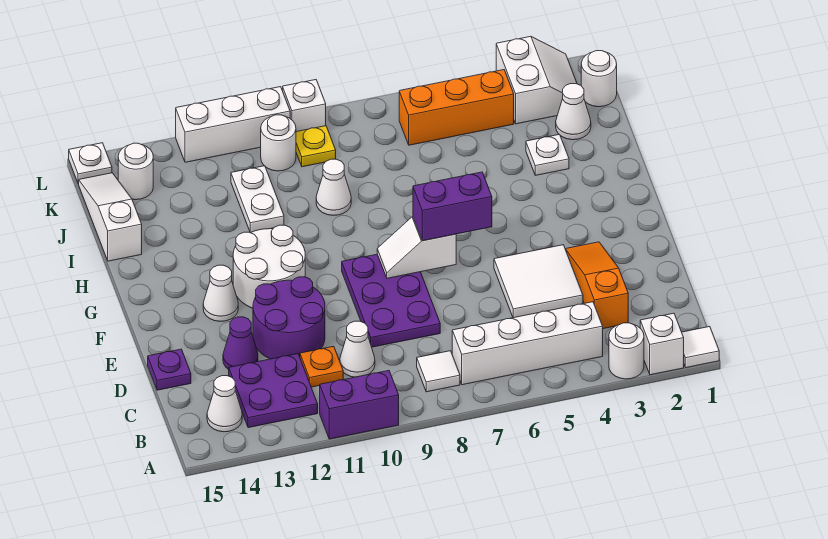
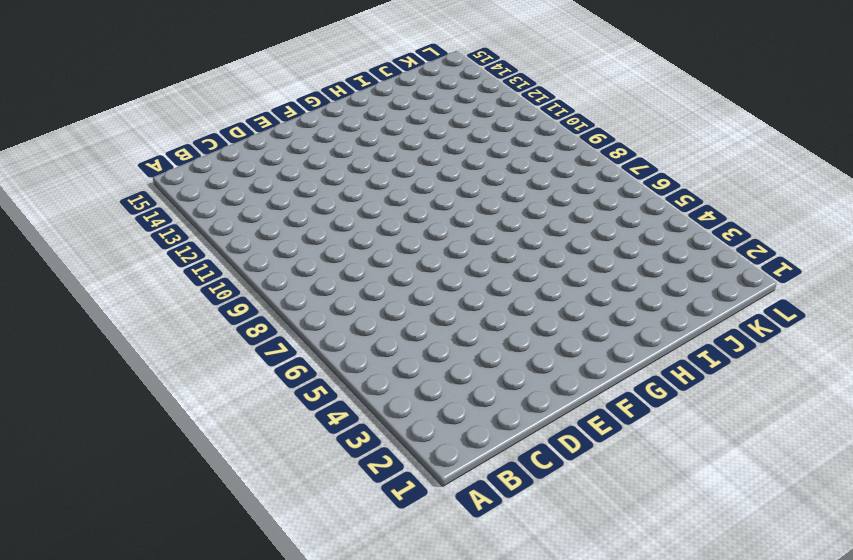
none -> white tile A1 level 1
none -> white brick A2 level 1
none -> white round brick A3 level 1
none -> purple brick A10:A11 level 1

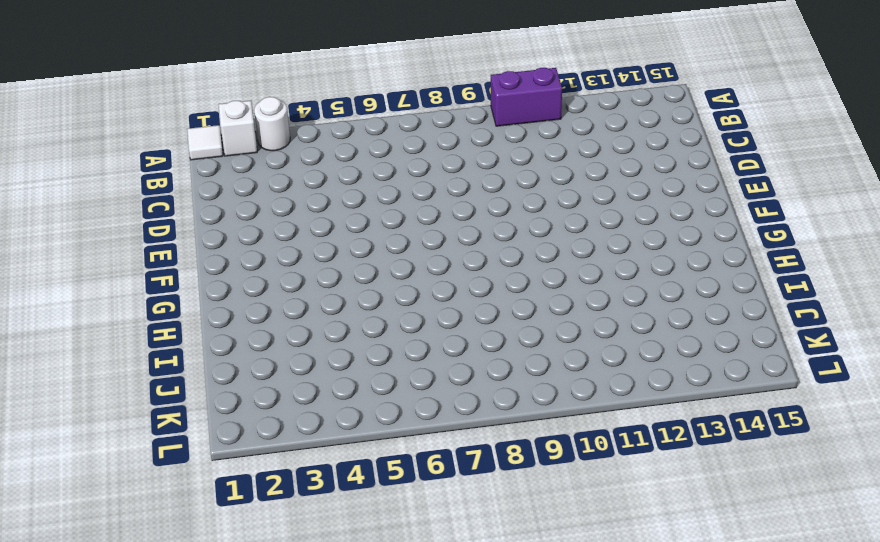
none -> white brick B4:B7 level 1
none -> white tile B8 level 1
none -> purple plate B12:C13 level 1
none -> white cone B14 level 1

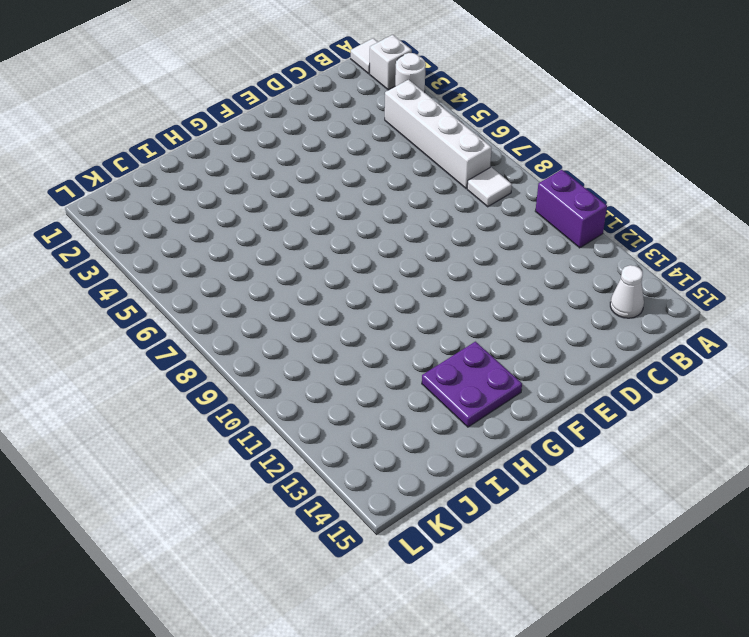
purple plate G13:H14 level 1 -> purple plate B12:C13 level 1
none -> orange slope C3:E3 level 1 top C
none -> white cone C10 level 1
none -> orange plate C11 level 1
none -> white tile D4:E5 level 1

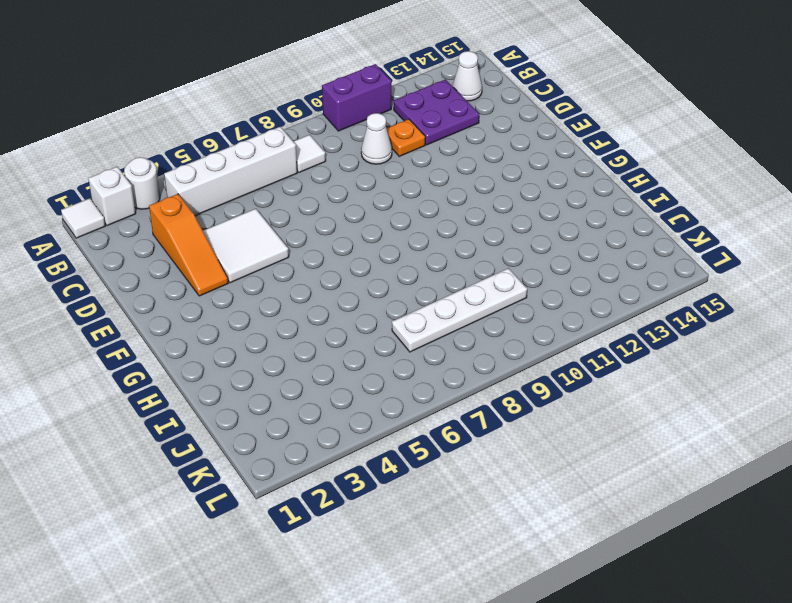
white plate J7:J10 level 1 -> none
none -> purple plate D8:F9 level 1
none -> purple round brick D11:E12 level 1
none -> purple cone D13 level 1
none -> purple plate D15 level 1

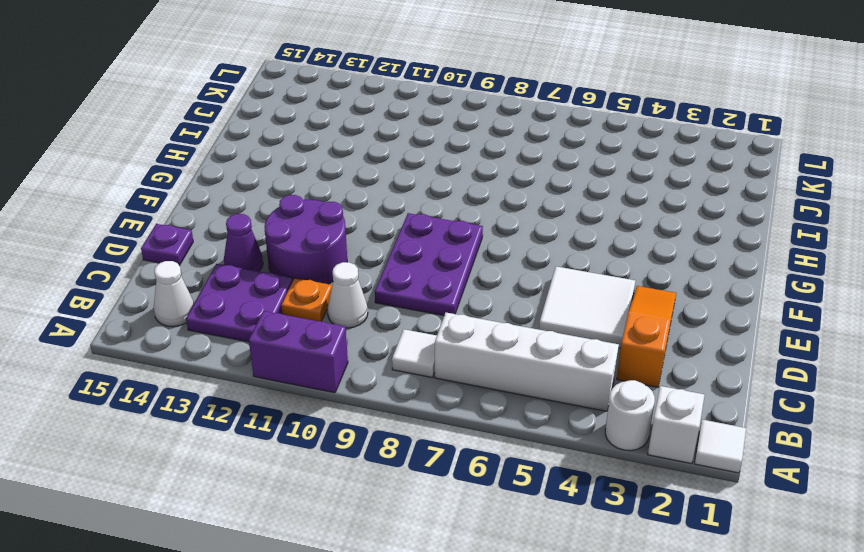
none -> white round brick F11:G12 level 1
none -> white cone F13 level 1
none -> white plate I3 level 1
none -> white cone I9 level 1

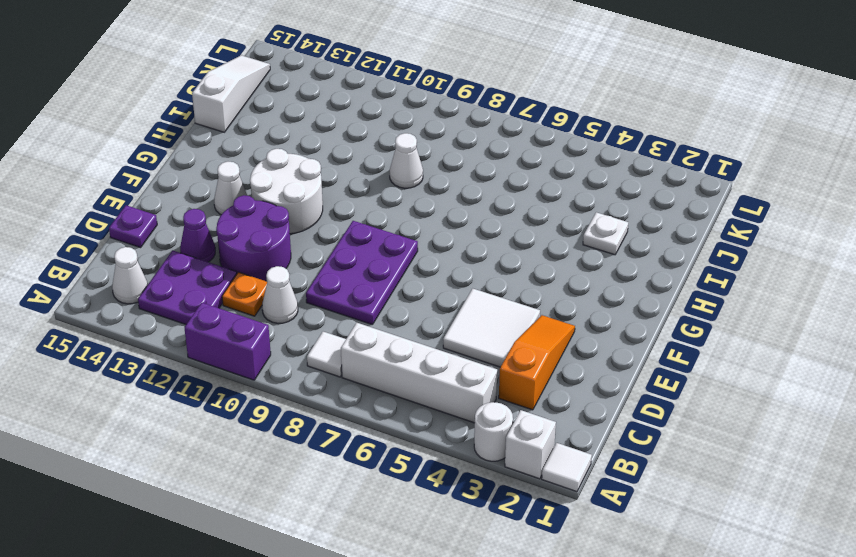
none -> white plate I11:J11 level 1
none -> white cone J2 level 1
none -> white round brick K1 level 1
none -> white slope K2:L3 level 1 top 3

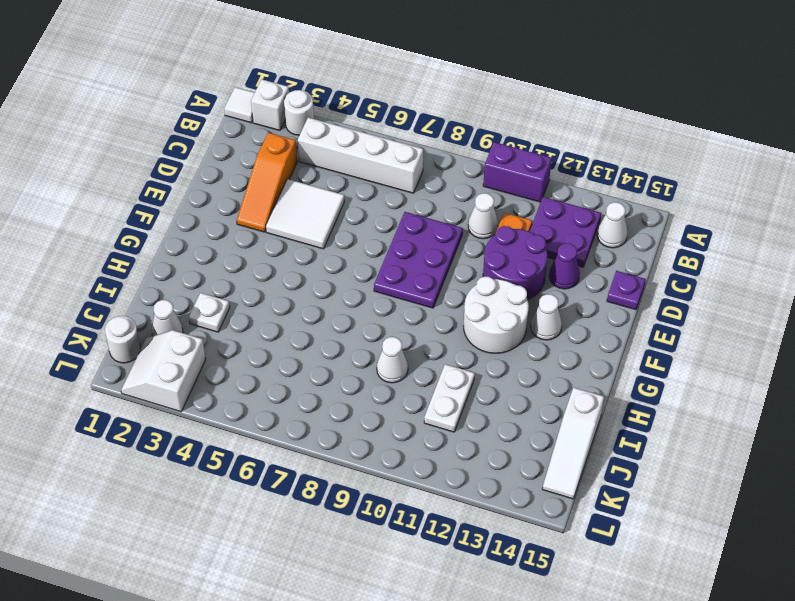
none -> white tile B8 level 1
none -> orange brick K4:K6 level 1
none -> yellow plate K9 level 1
none -> white round brick K10 level 1

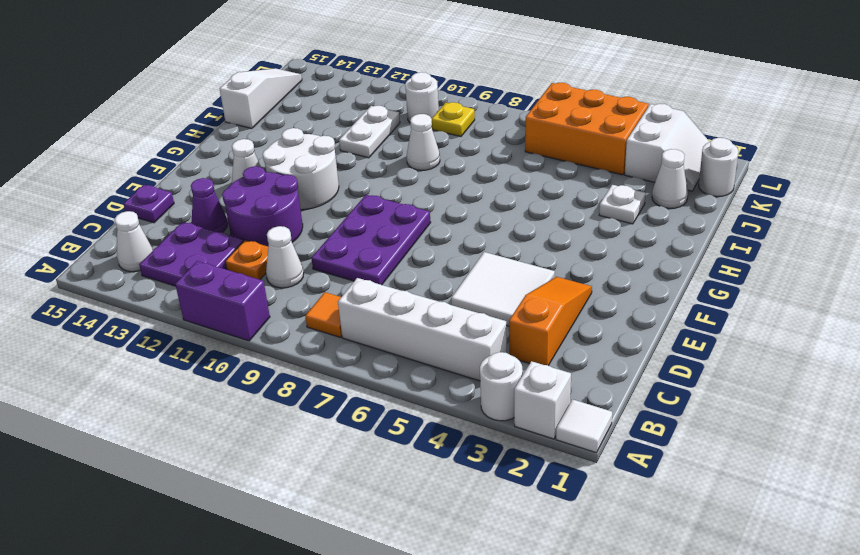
orange tile B8 level 1 -> white tile B8 level 1
orange brick K4:L6 level 1 -> orange brick K4:K6 level 1
none -> white round brick K14 level 1
none -> white brick L9 level 1
none -> white brick L10:L12 level 1
none -> white plate L15 level 1

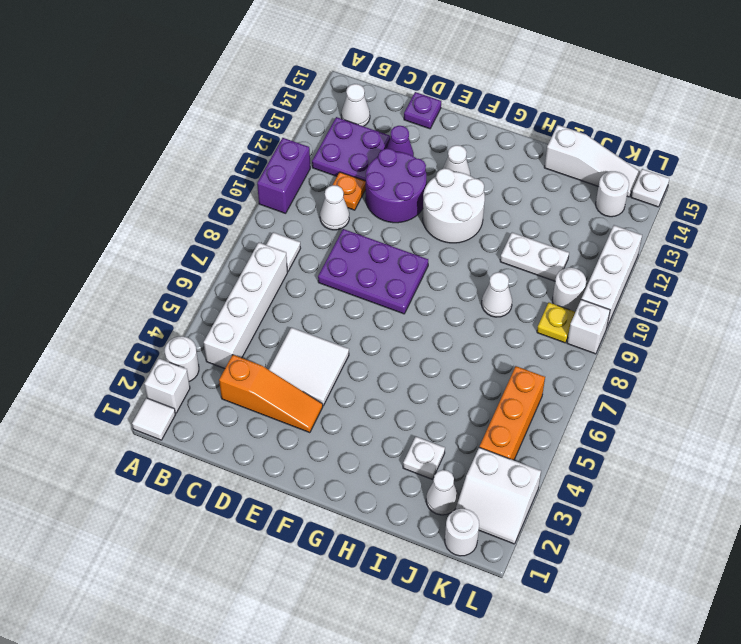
none -> white slope F7:F8 level 2 top 7
none -> purple brick F6:F7 level 3

